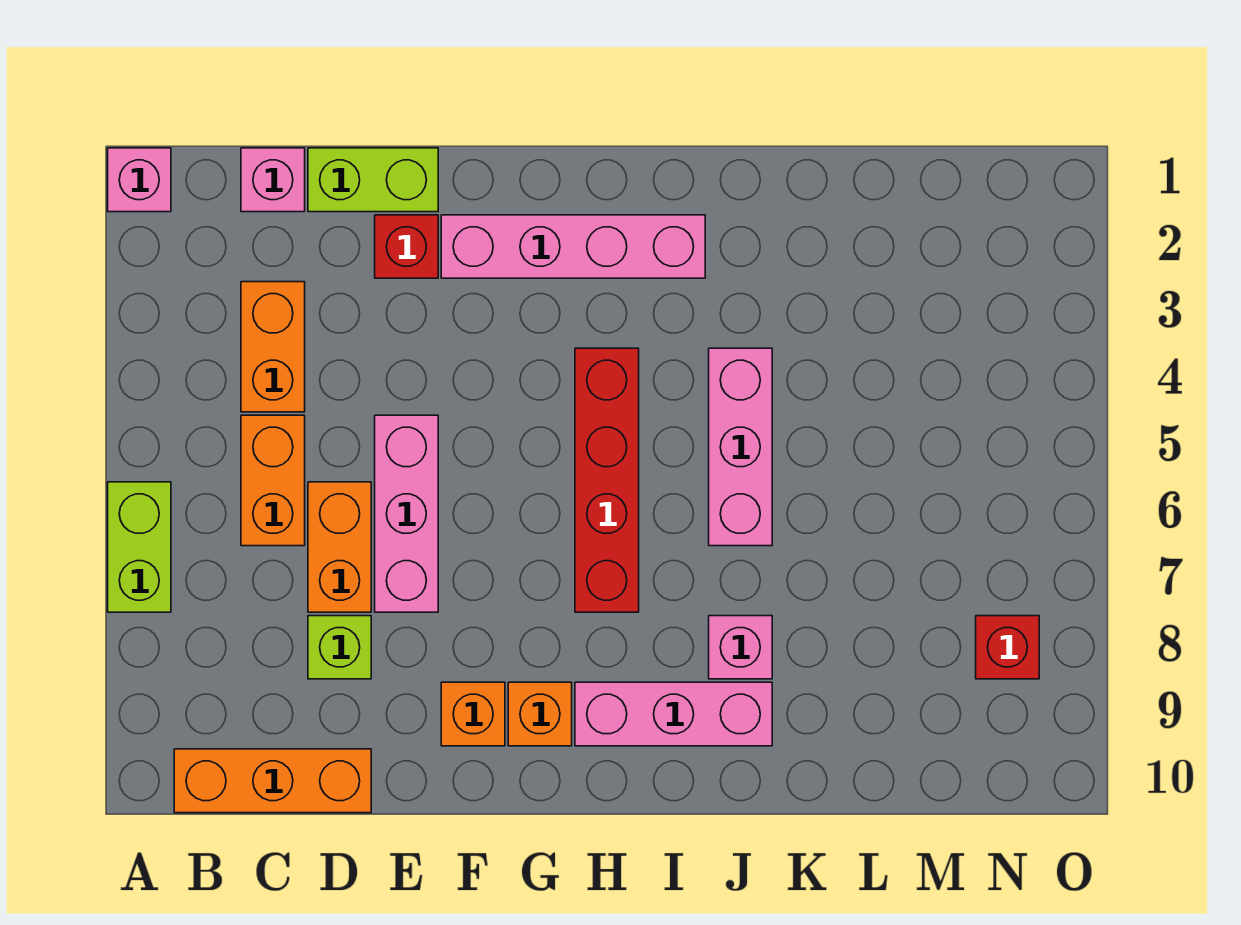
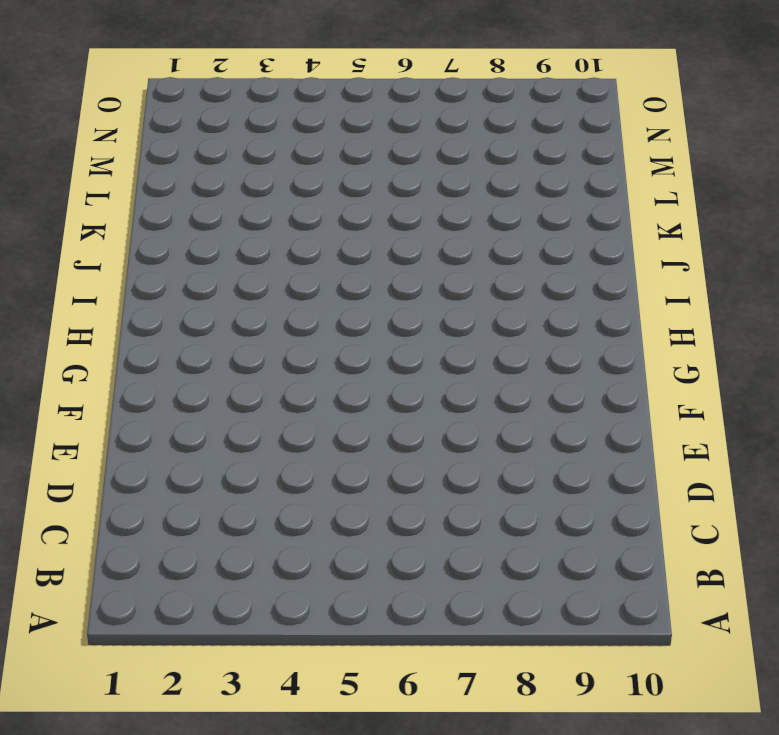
none -> pink brick A1 level 1
none -> lime brick A6:A7 level 1
none -> orange brick B10:D10 level 1

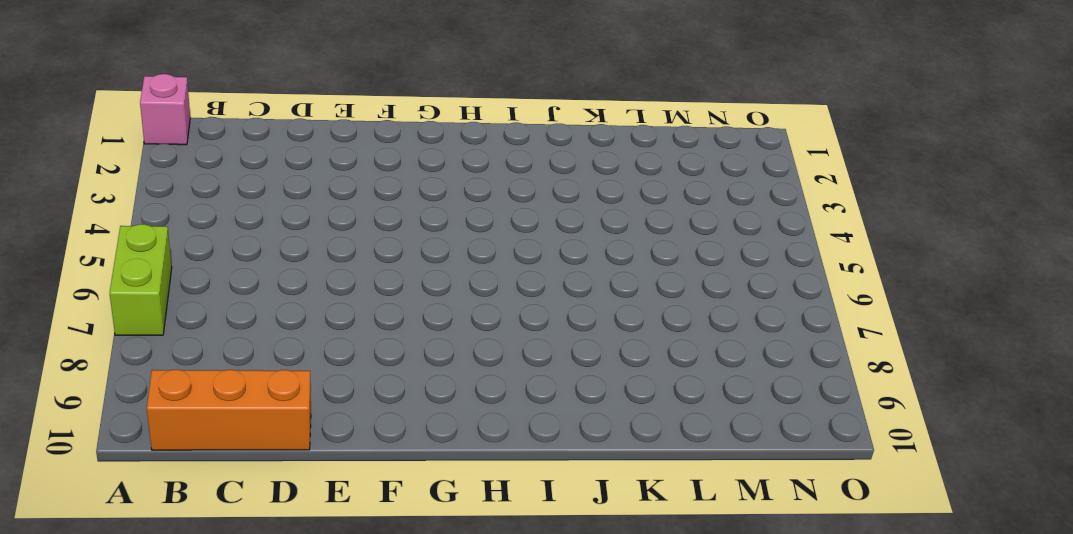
none -> pink brick C1 level 1
none -> orange brick C3:C4 level 1
none -> orange brick C5:C6 level 1

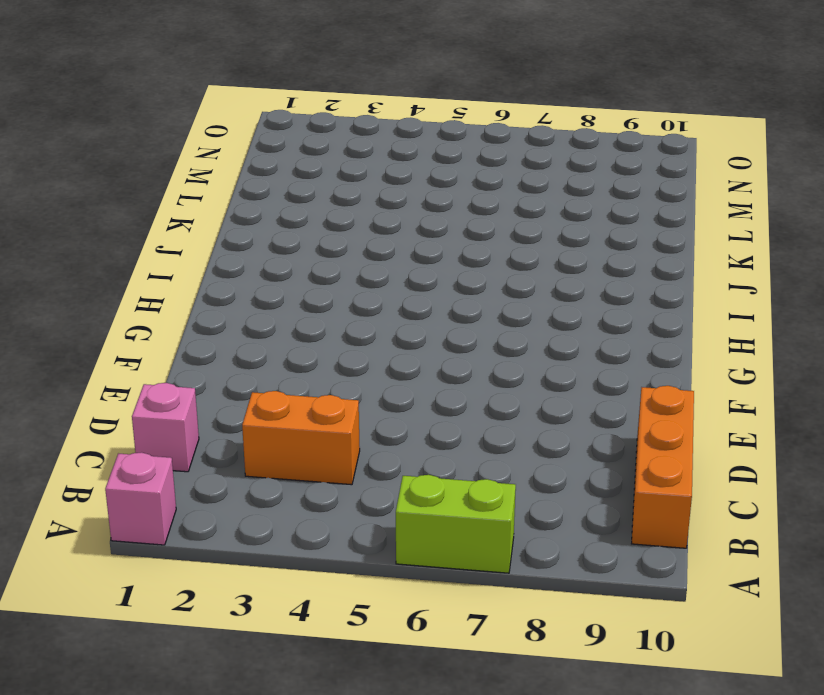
none -> orange brick C5:C6 level 1
none -> lime brick D1:E1 level 1
none -> orange brick D6:D7 level 1

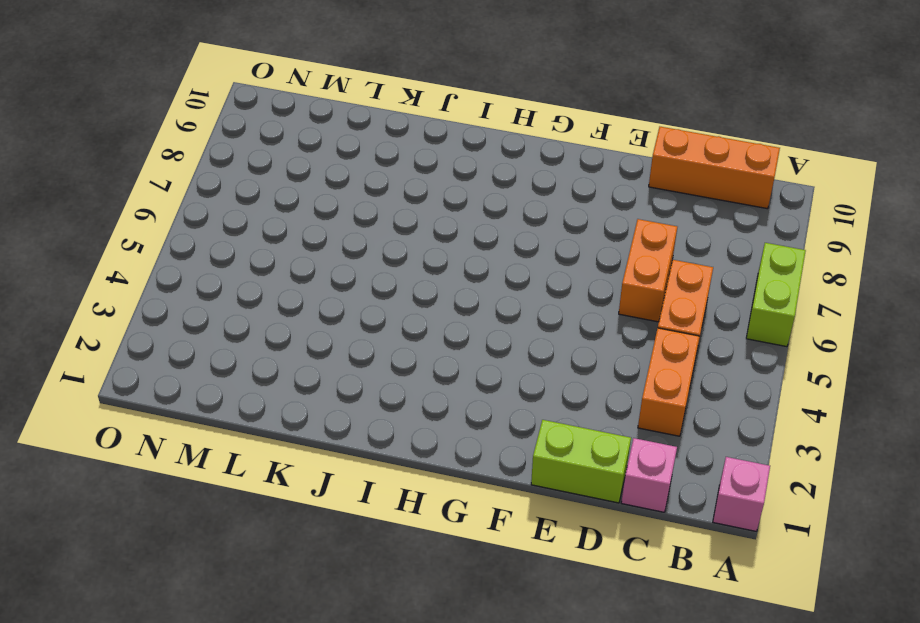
none -> lime brick D8 level 1
none -> red brick E2 level 1
none -> pink brick E5:E7 level 1

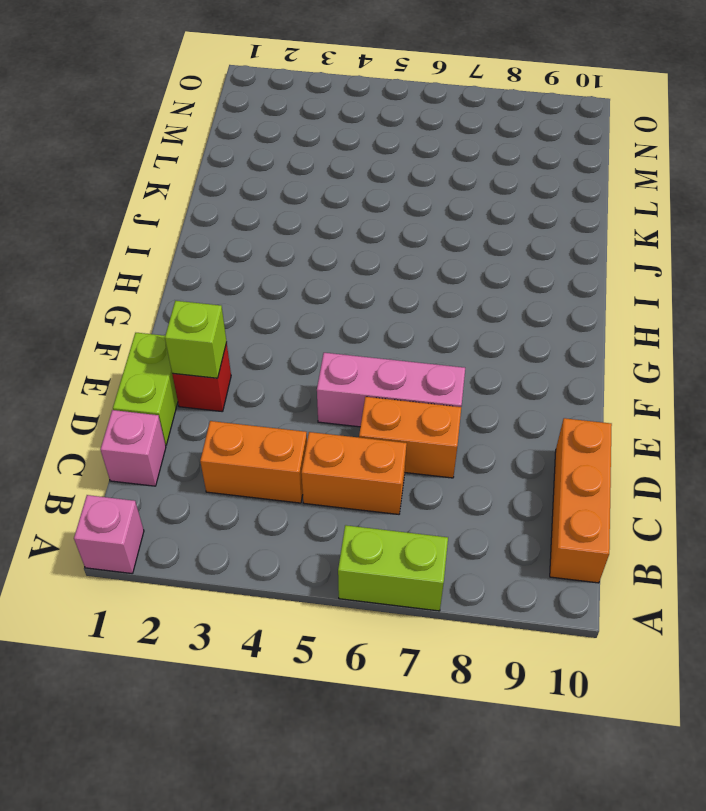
lime brick E2 level 2 -> lime brick D8 level 1
none -> pink brick F2:I2 level 1
none -> orange brick F9 level 1
none -> orange brick G9 level 1

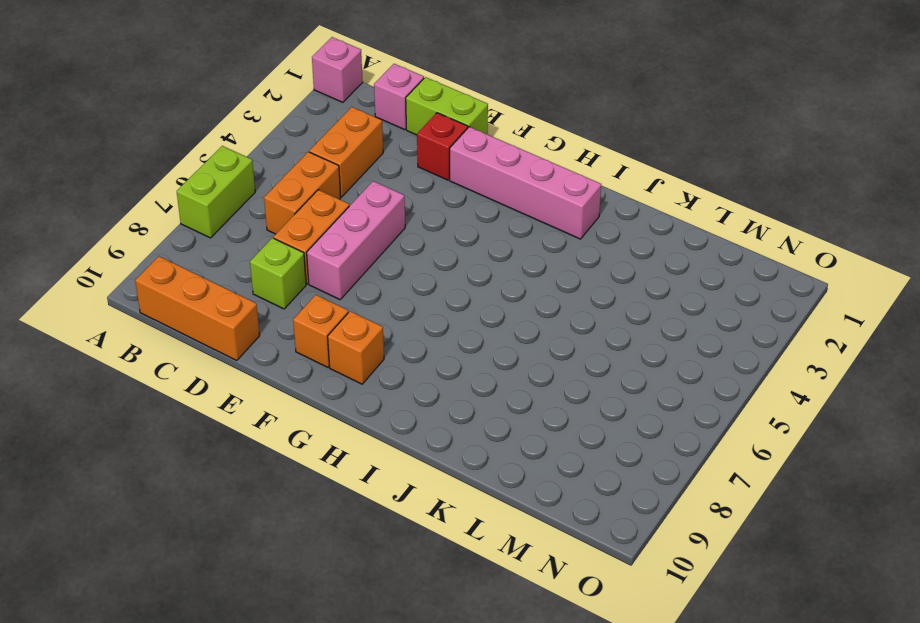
none -> red brick H4:H7 level 1
none -> pink brick H9:J9 level 1
none -> pink brick J4:J6 level 1

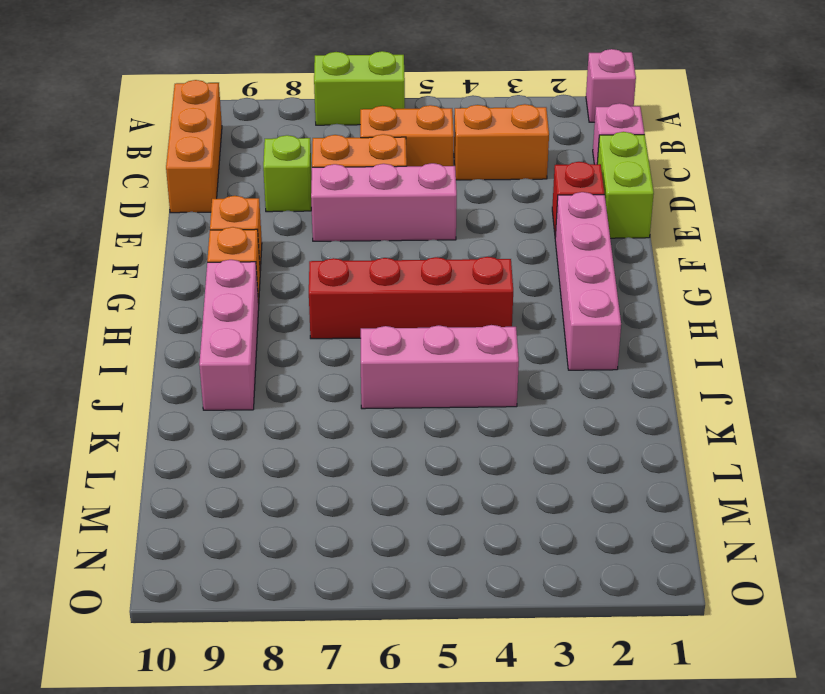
none -> pink brick J8 level 1
none -> red brick N8 level 1

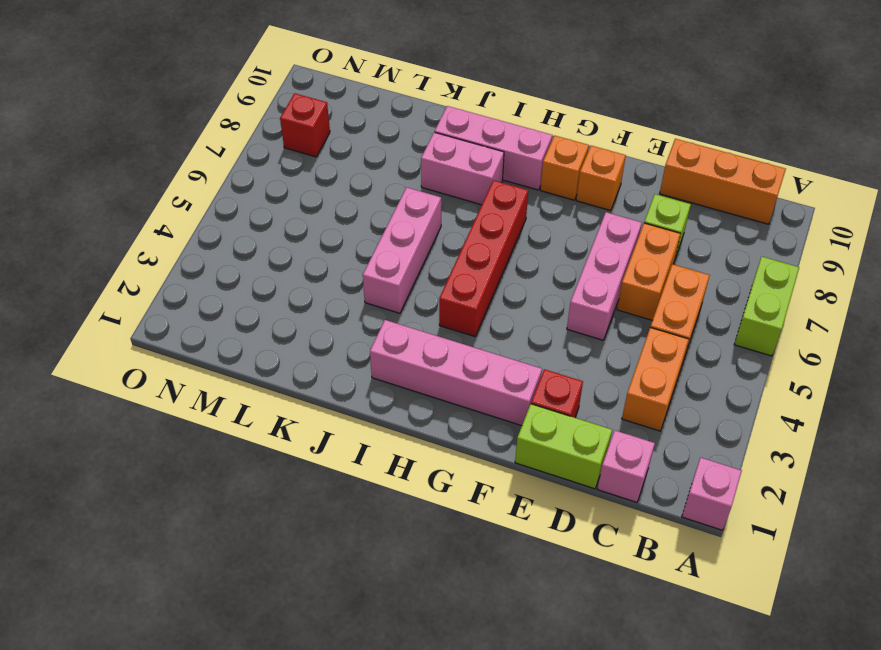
pink brick I8:J8 level 1 -> pink brick J8 level 1

